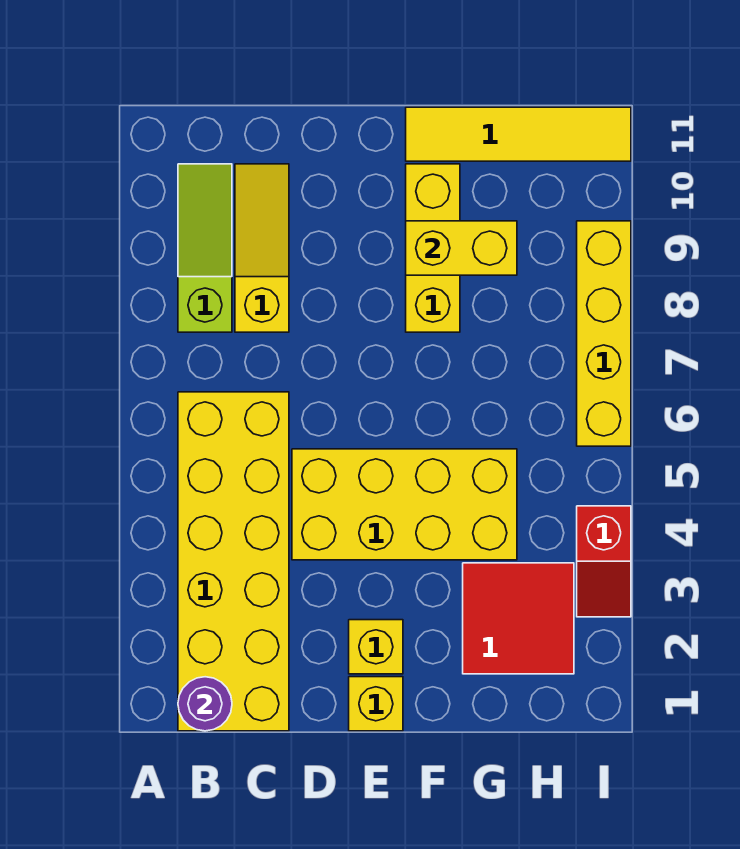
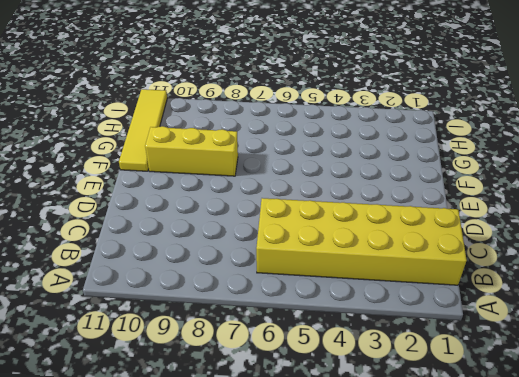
none -> lime slope B8:B10 level 1 top 8
none -> yellow slope C8:C10 level 1 top 8
none -> yellow brick D4:G5 level 1

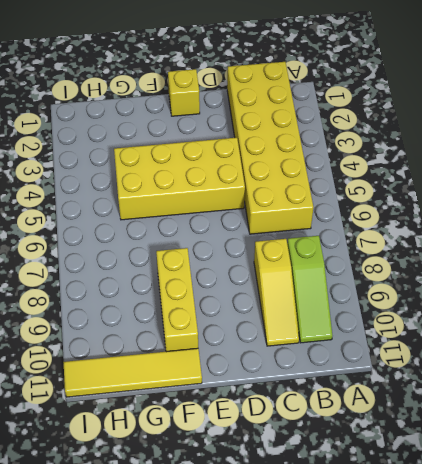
none -> yellow brick E2 level 1
none -> red tile G2:H3 level 1
none -> red slope I3:I4 level 1 top 4

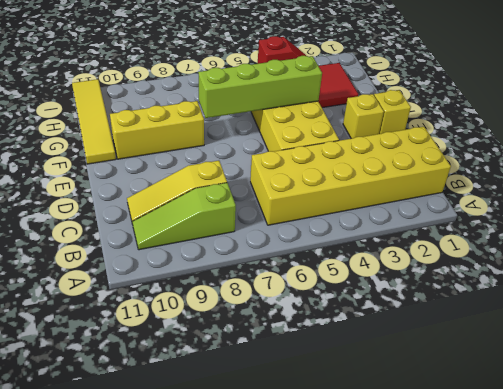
lime brick F4:F7 level 2 -> none
none -> yellow brick I6:I9 level 1
none -> purple round brick B1 level 2
none -> yellow brick F9:G9 level 2

